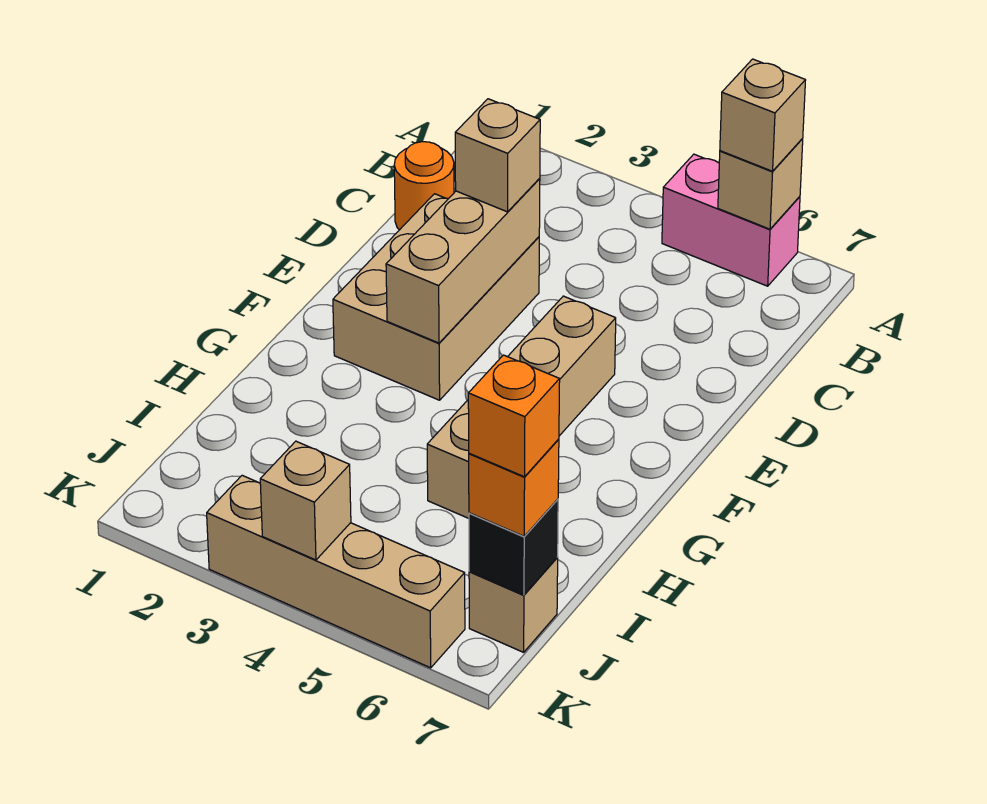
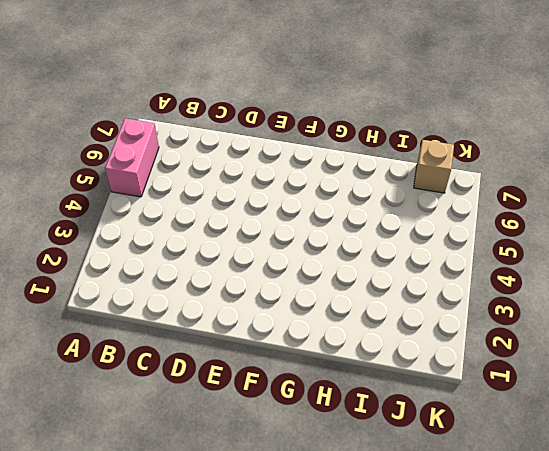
none -> orange round brick C1 level 1
none -> tan brick D2:F3 level 1
none -> tan brick E5:H5 level 1

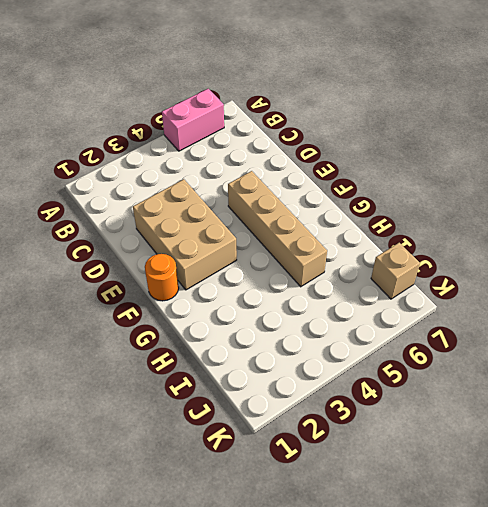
orange round brick F1 level 1 -> orange round brick C1 level 1
none -> tan brick K3:K6 level 1
none -> tan brick A6 level 2
none -> tan brick D3:F3 level 2

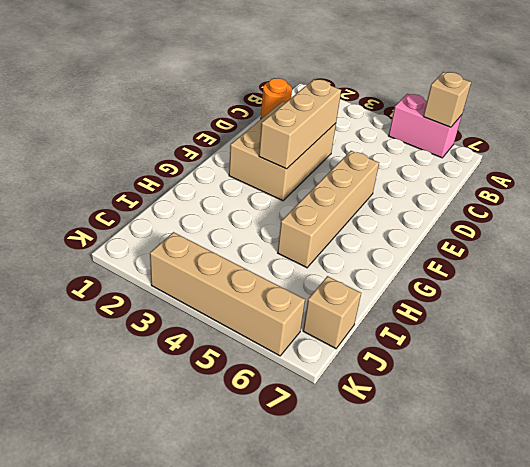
none -> black brick J7 level 2
none -> tan brick K4 level 2
none -> tan brick A6 level 3

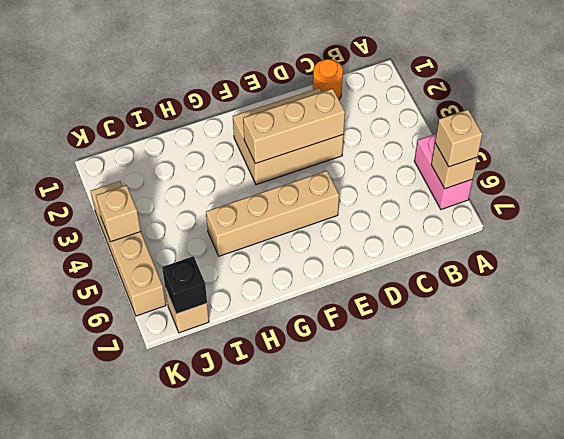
none -> tan brick D3 level 3
none -> orange brick J7 level 3
none -> orange brick J7 level 4

